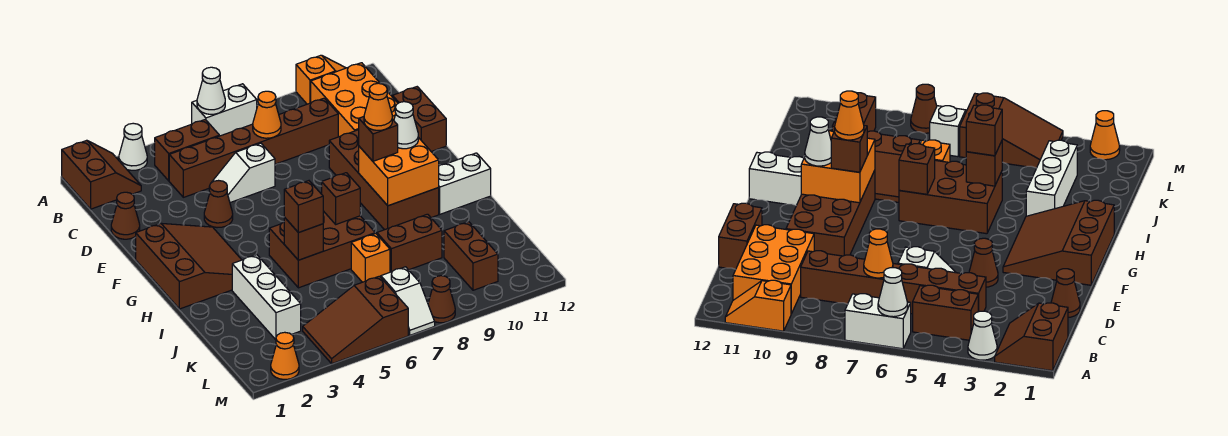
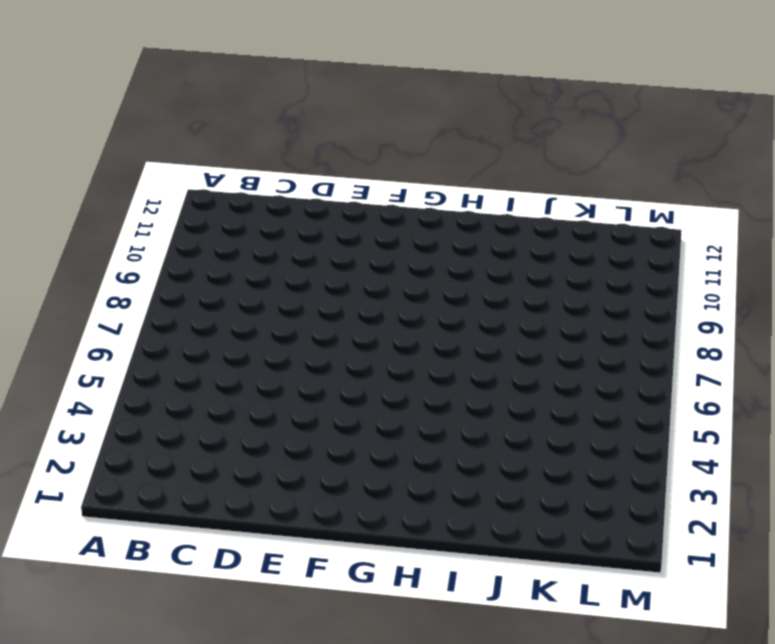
none -> brown slope A1:B2 level 1 top 1
none -> white cone A3 level 1
none -> white brick A6:A7 level 1
none -> orange slope A10:A11 level 1 top 10

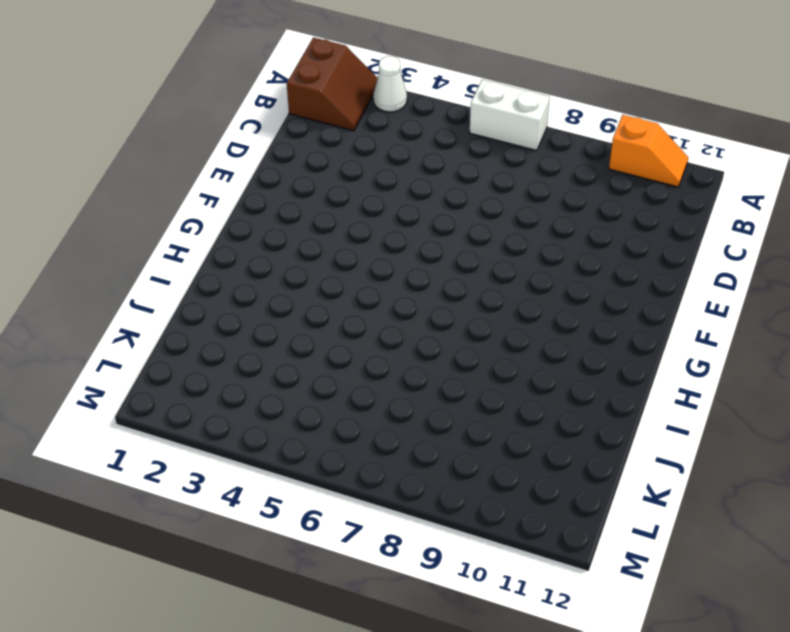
none -> brown brick B4:B5 level 1
none -> orange brick B10:D11 level 1
none -> brown brick C4:C9 level 1
none -> brown cone D1 level 1

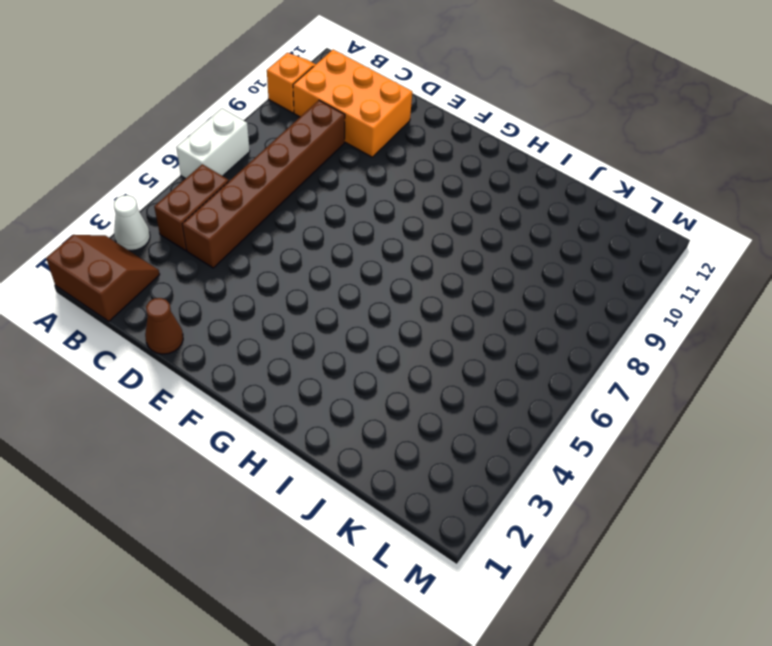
none -> white slope D5:D6 level 1 top 6
none -> brown brick D12:E12 level 1
none -> brown cone E4 level 1
none -> brown brick E9:H10 level 1

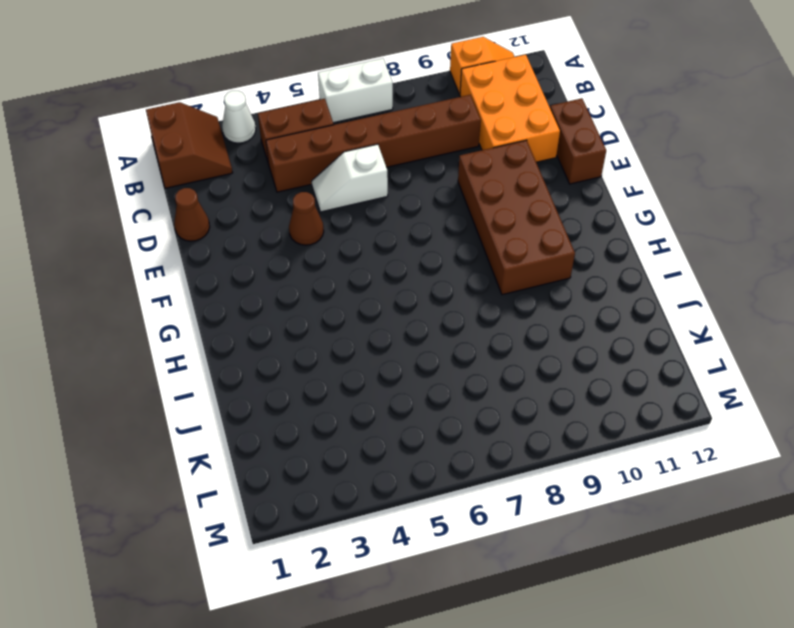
none -> brown slope F1:H3 level 1 top 1
none -> brown brick H5:I7 level 1
none -> white brick H11:H12 level 1
none -> white brick I3:K3 level 1

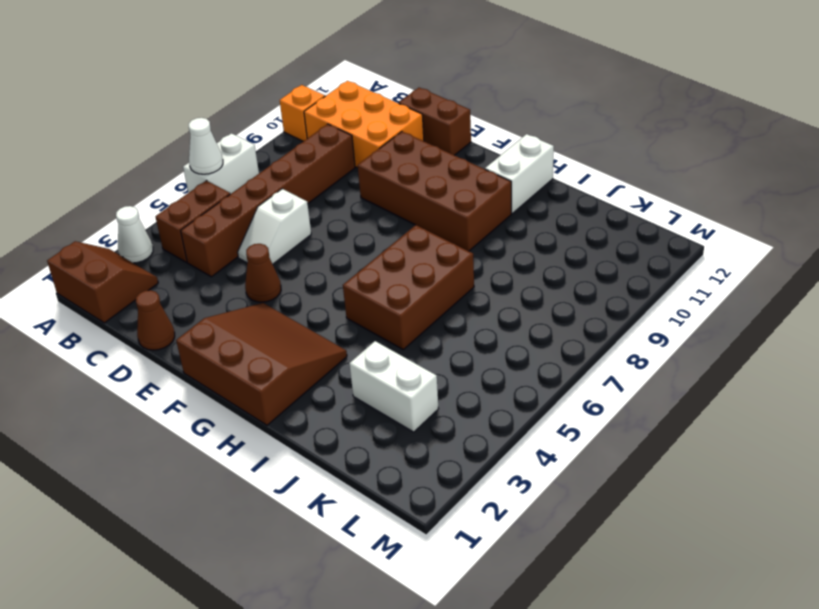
white brick J3:K3 level 1 -> white brick I3:K3 level 1
none -> brown slope I8:J9 level 1 top J
none -> orange brick J7 level 1
none -> brown brick K10:L10 level 1
none -> brown slope L4:M6 level 1 top 6

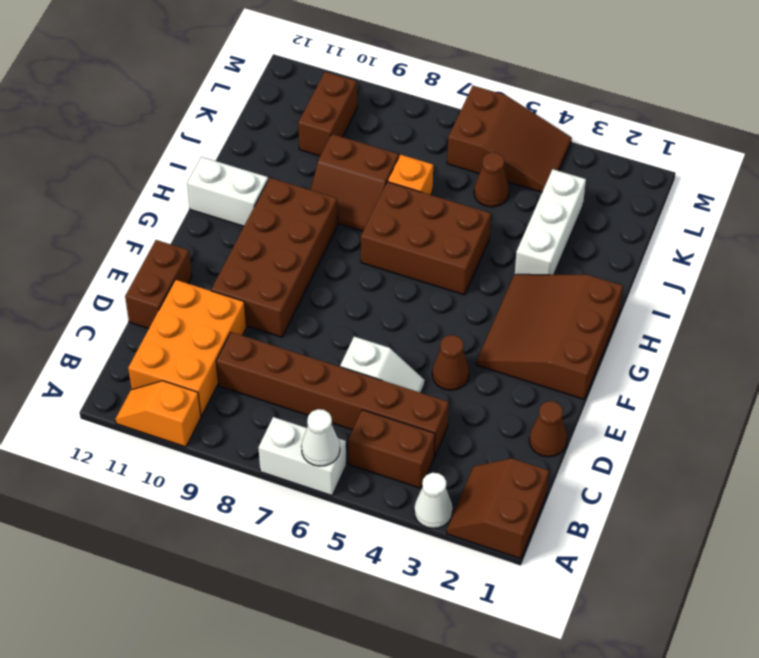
brown cone K5 level 1 -> brown cone M8 level 1
none -> white slope L7:M7 level 1 top L
none -> orange cone M2 level 1
none -> orange cone C7 level 2
none -> orange brick G9:H10 level 2

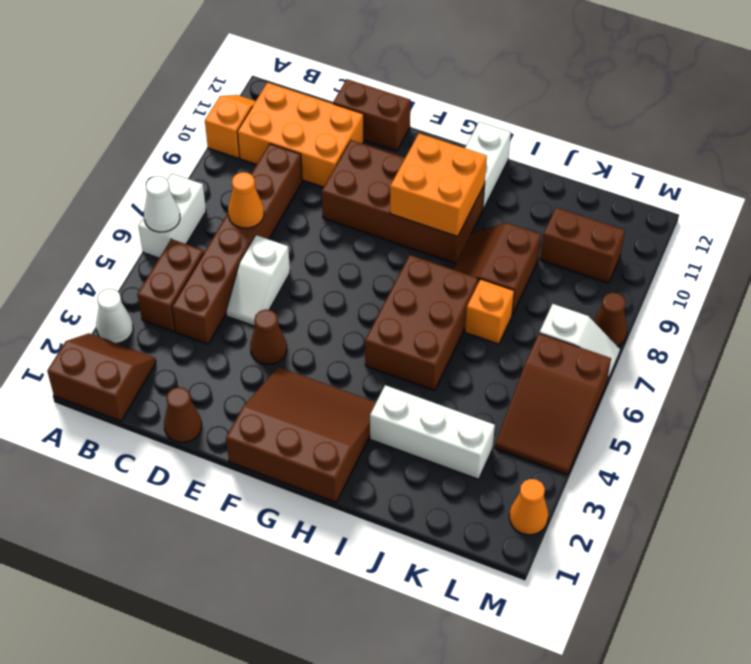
none -> brown brick H7 level 2
none -> brown brick I5 level 2
none -> brown brick G9 level 3
none -> white cone G10 level 3

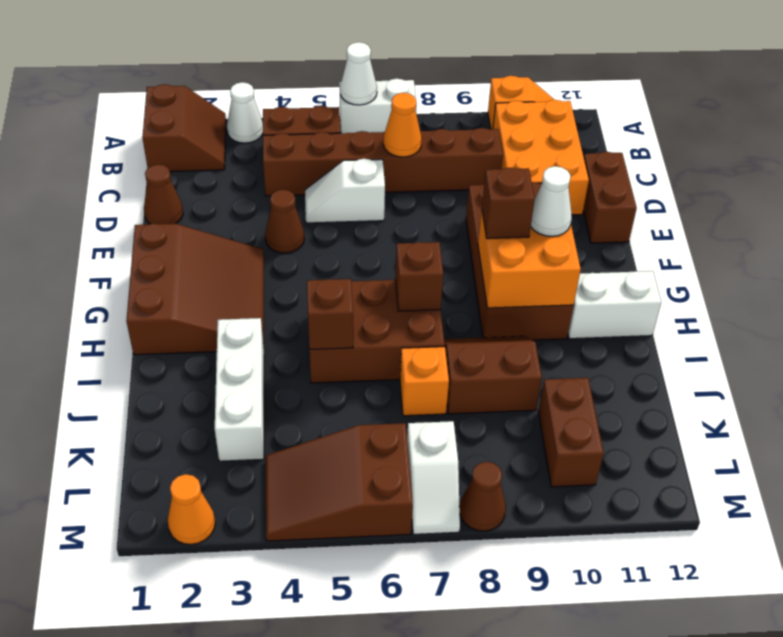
none -> brown brick I5 level 3
none -> orange cone G9 level 4

